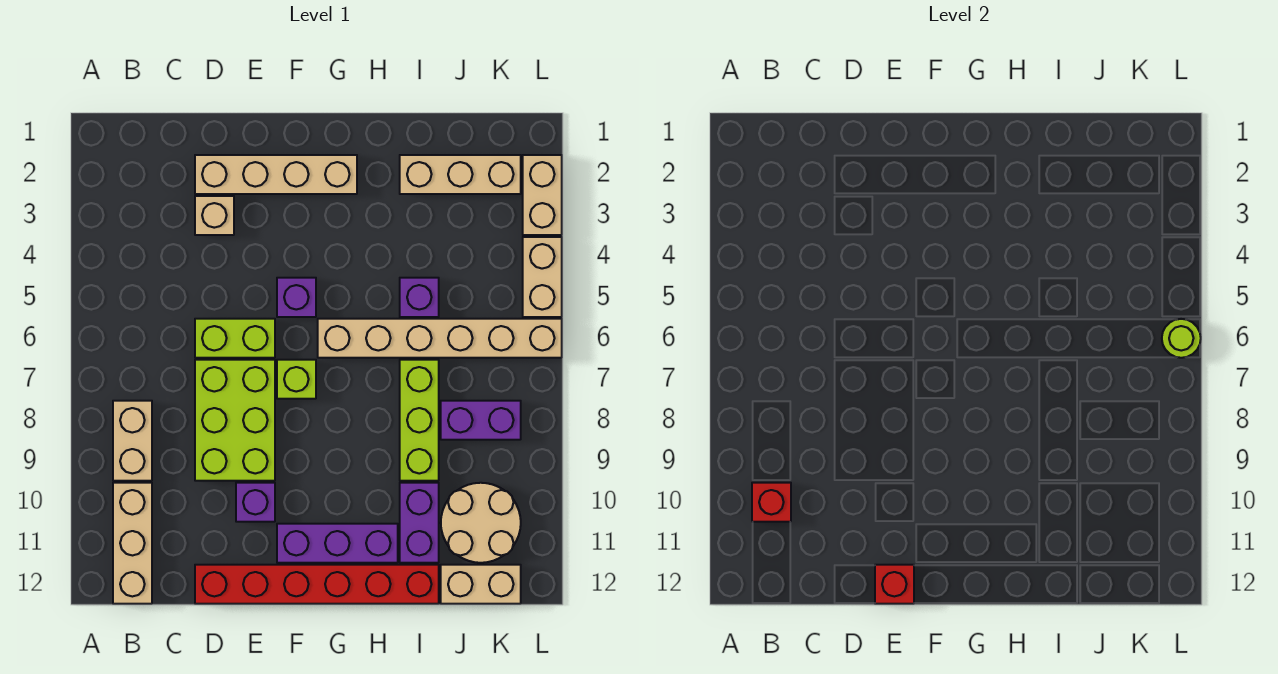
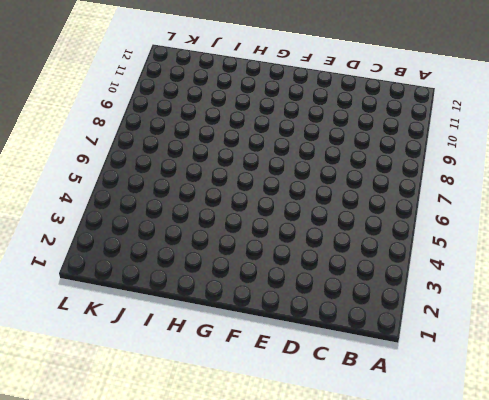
none -> tan brick B8:B9 level 1
none -> tan brick B10:B12 level 1
none -> tan brick D2:G2 level 1

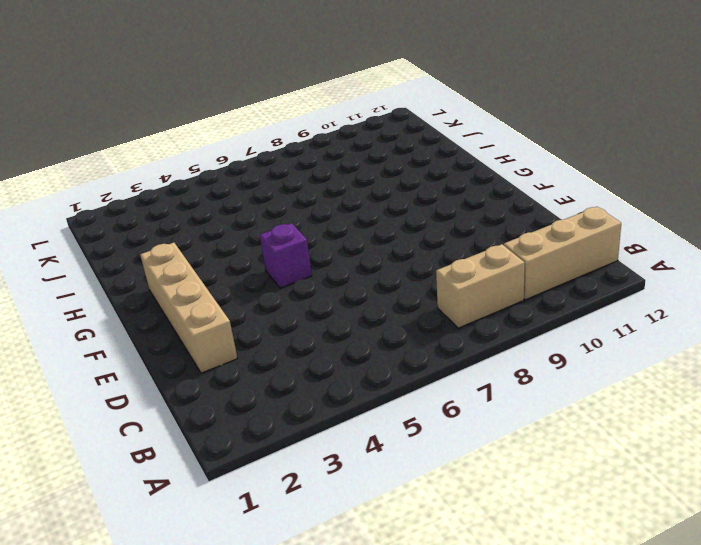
none -> tan brick D3 level 1
none -> lime brick D6:E6 level 1
none -> lime brick D7:E9 level 1

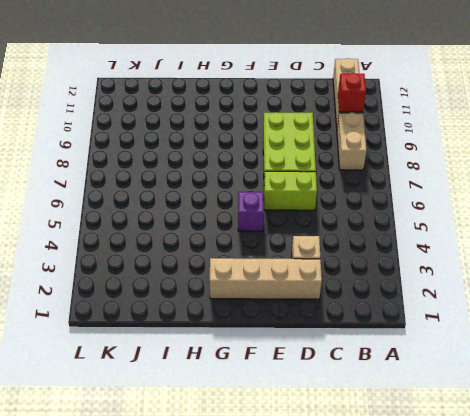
none -> red brick D12:I12 level 1
none -> purple brick E10 level 1
none -> lime brick F7 level 1

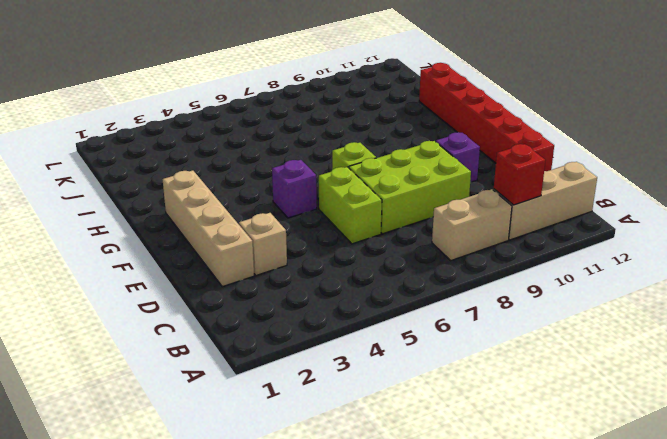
none -> purple brick F11:H11 level 1
none -> tan brick G6:L6 level 1
none -> tan brick I2:K2 level 1

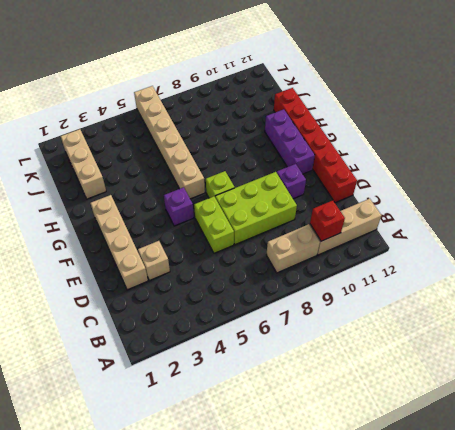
none -> purple brick I5 level 1
none -> lime brick I7:I9 level 1
none -> purple brick I10:I11 level 1

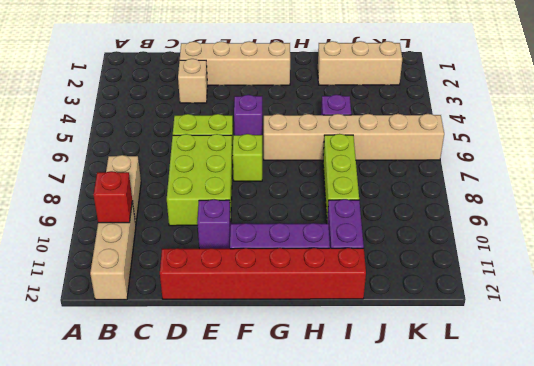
none -> purple brick J8:K8 level 1
none -> tan round brick J10:K11 level 1
none -> tan brick J12:K12 level 1

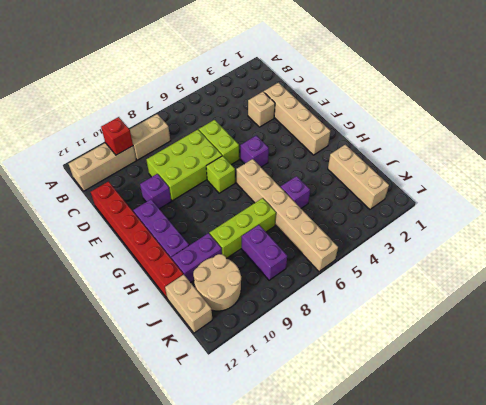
none -> tan brick L2:L3 level 1
none -> tan brick L4:L5 level 1
none -> red brick E12 level 2

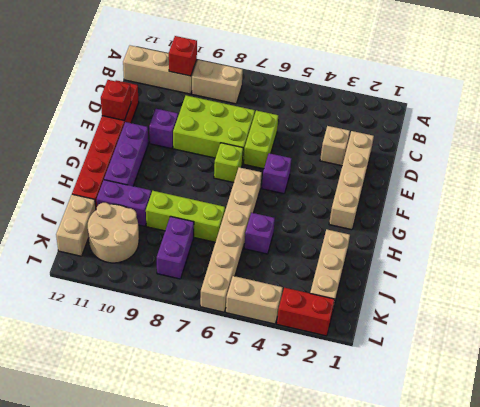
red brick L2:L3 level 1 -> tan brick L2:L3 level 1
none -> lime round brick L6 level 2

